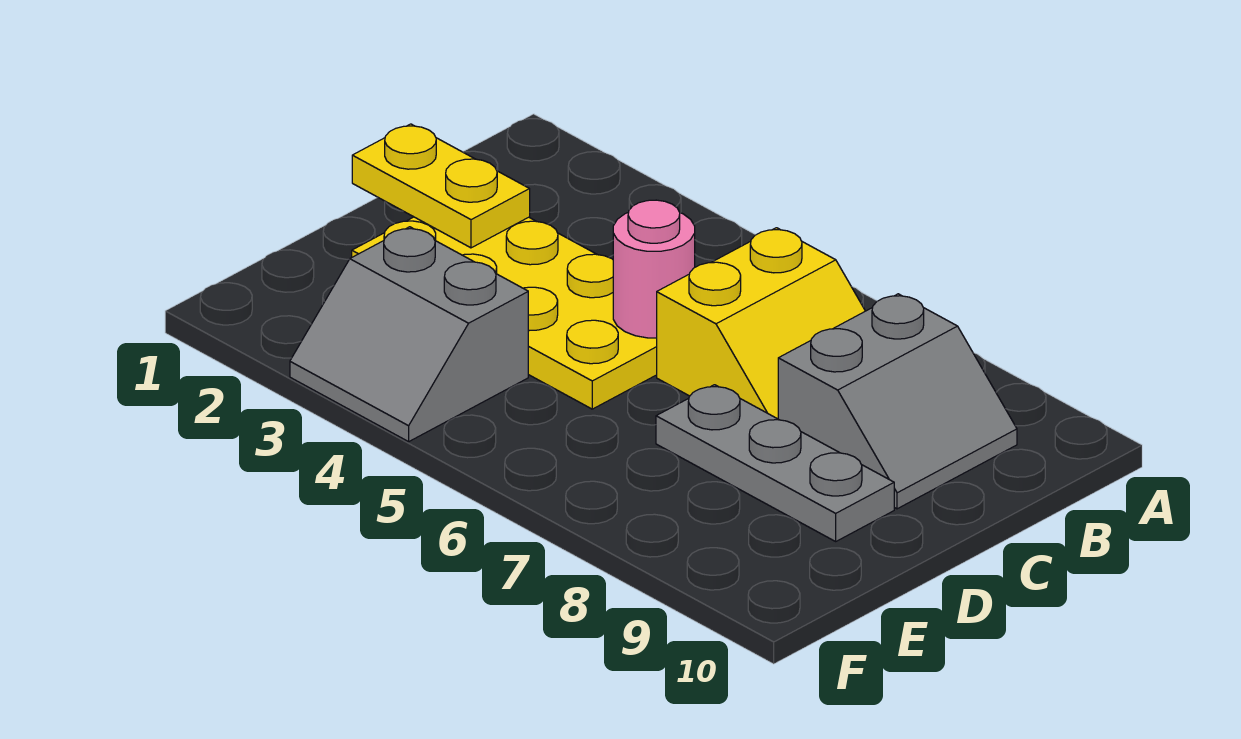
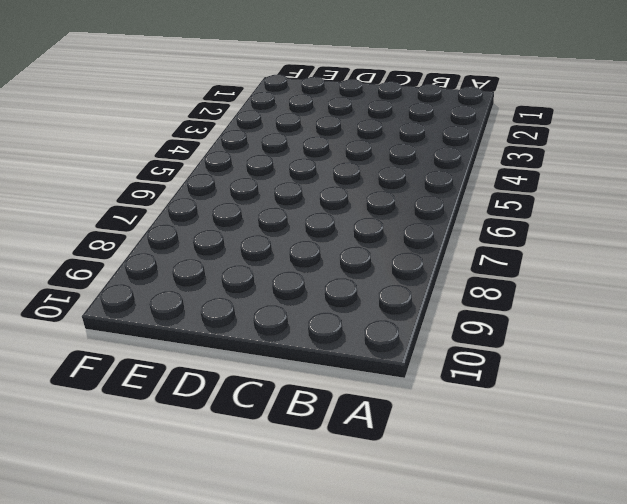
none -> yellow slope B6:C7 level 1 top 6
none -> grey slope B8:C9 level 1 top 8

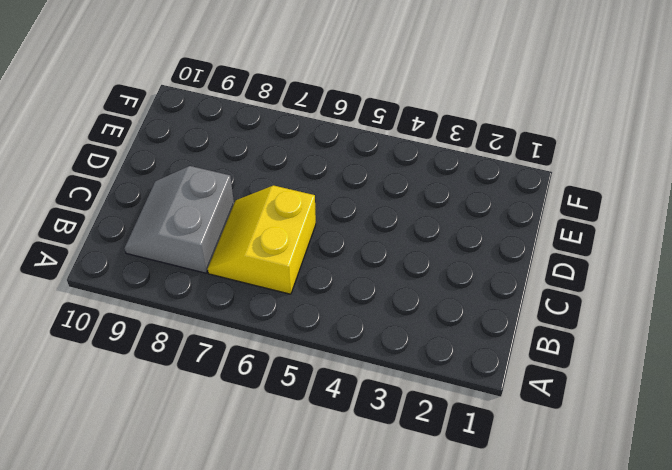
none -> yellow plate C2:D5 level 1
none -> grey plate D7:D9 level 1

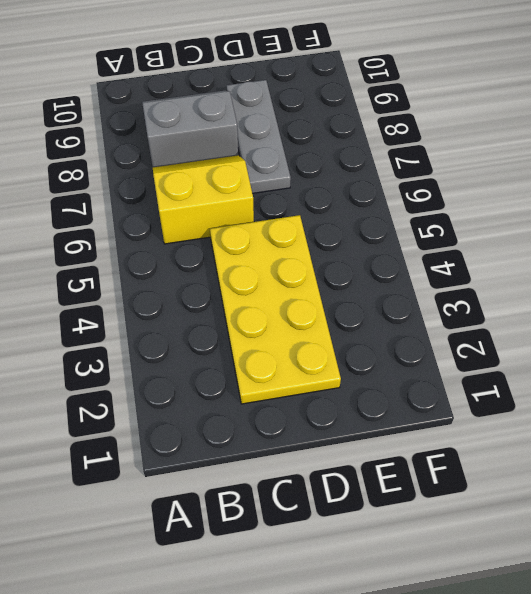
none -> grey slope E3:F4 level 1 top E
none -> yellow plate C1:C2 level 2

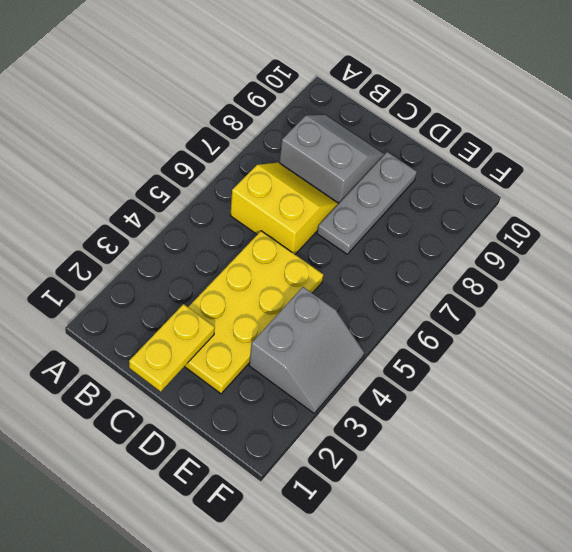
none -> pink round brick C5 level 2

